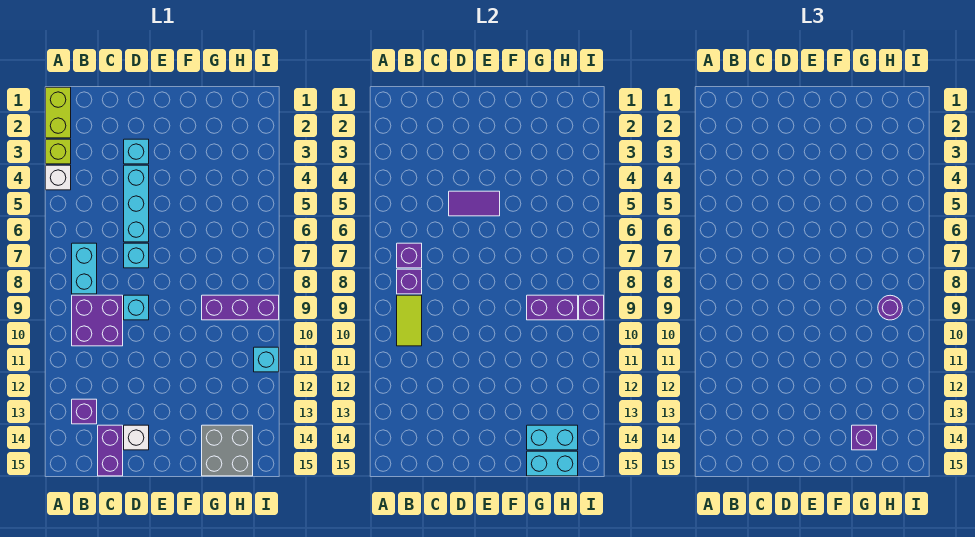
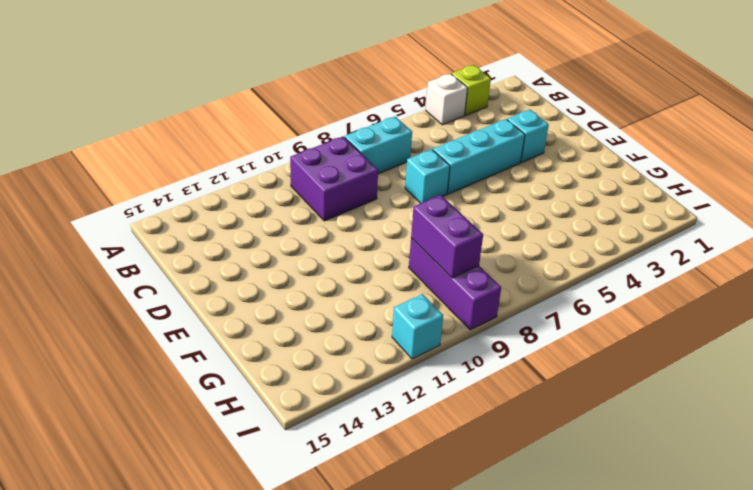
none -> lime brick A1:A2 level 1
none -> purple brick B13 level 1
none -> purple brick C14:C15 level 1

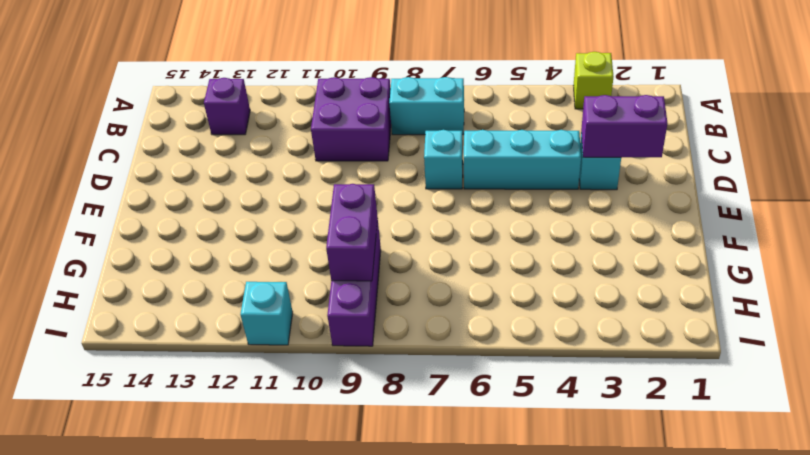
purple brick D2:D3 level 2 -> purple brick C14:C15 level 1
none -> lime brick A1:A2 level 1
none -> white brick A4 level 1
none -> cyan brick D9 level 1

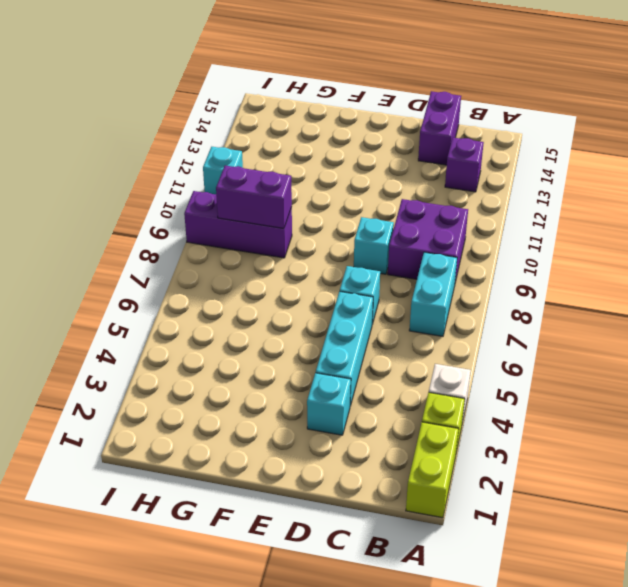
none -> white brick D14 level 1
none -> grey brick G14:H15 level 1
none -> purple brick B7 level 2

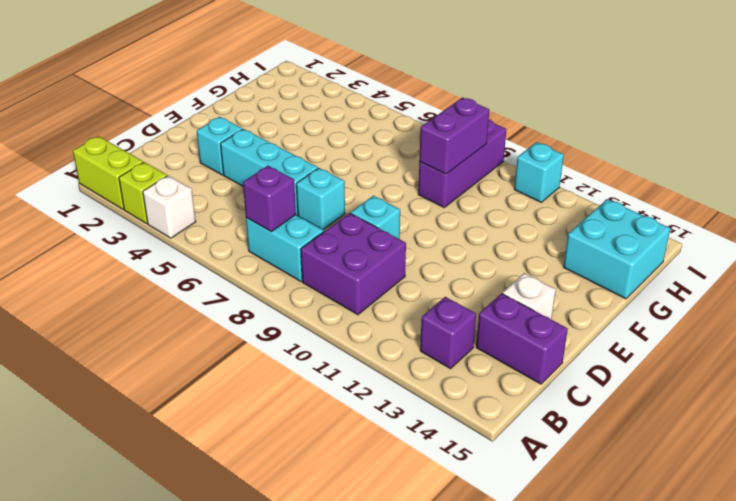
cyan brick G14:H15 level 1 -> grey brick G14:H15 level 1
none -> purple brick B8 level 2
none -> lime tile B9:B10 level 2
none -> purple tile D5:E5 level 2

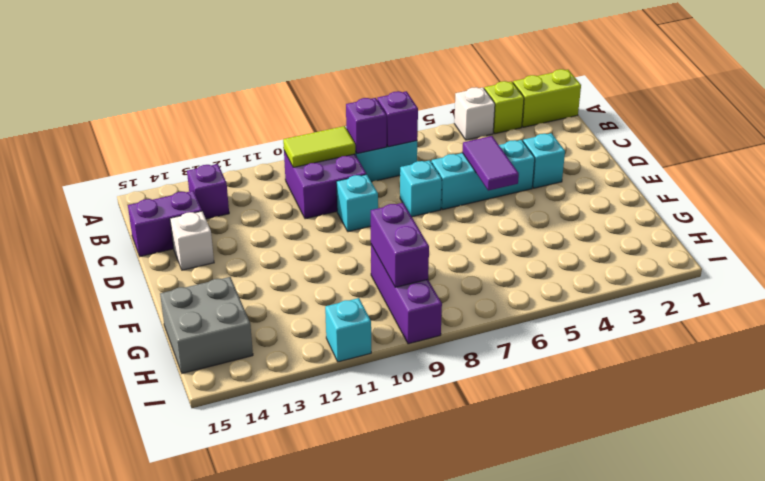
none -> cyan brick G14:H14 level 2
none -> cyan brick G15:H15 level 2
none -> purple brick I9 level 2

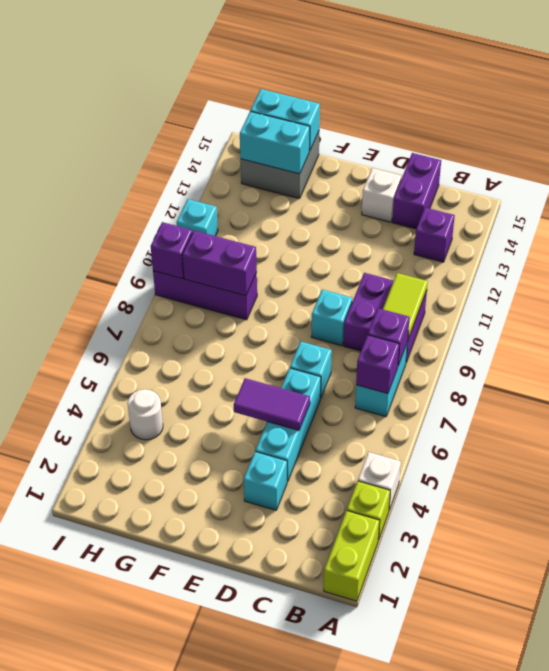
white round brick H4 level 1 -> none
none -> purple brick G14 level 3
none -> purple round brick H9 level 3

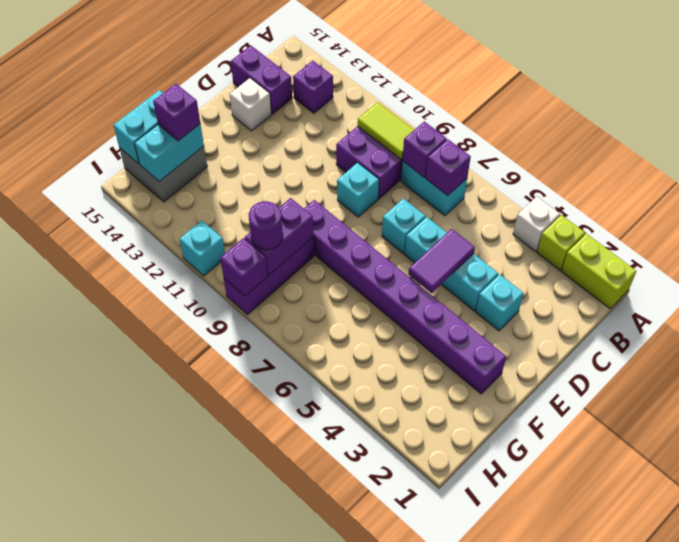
purple brick F2:F9 level 1 -> none

